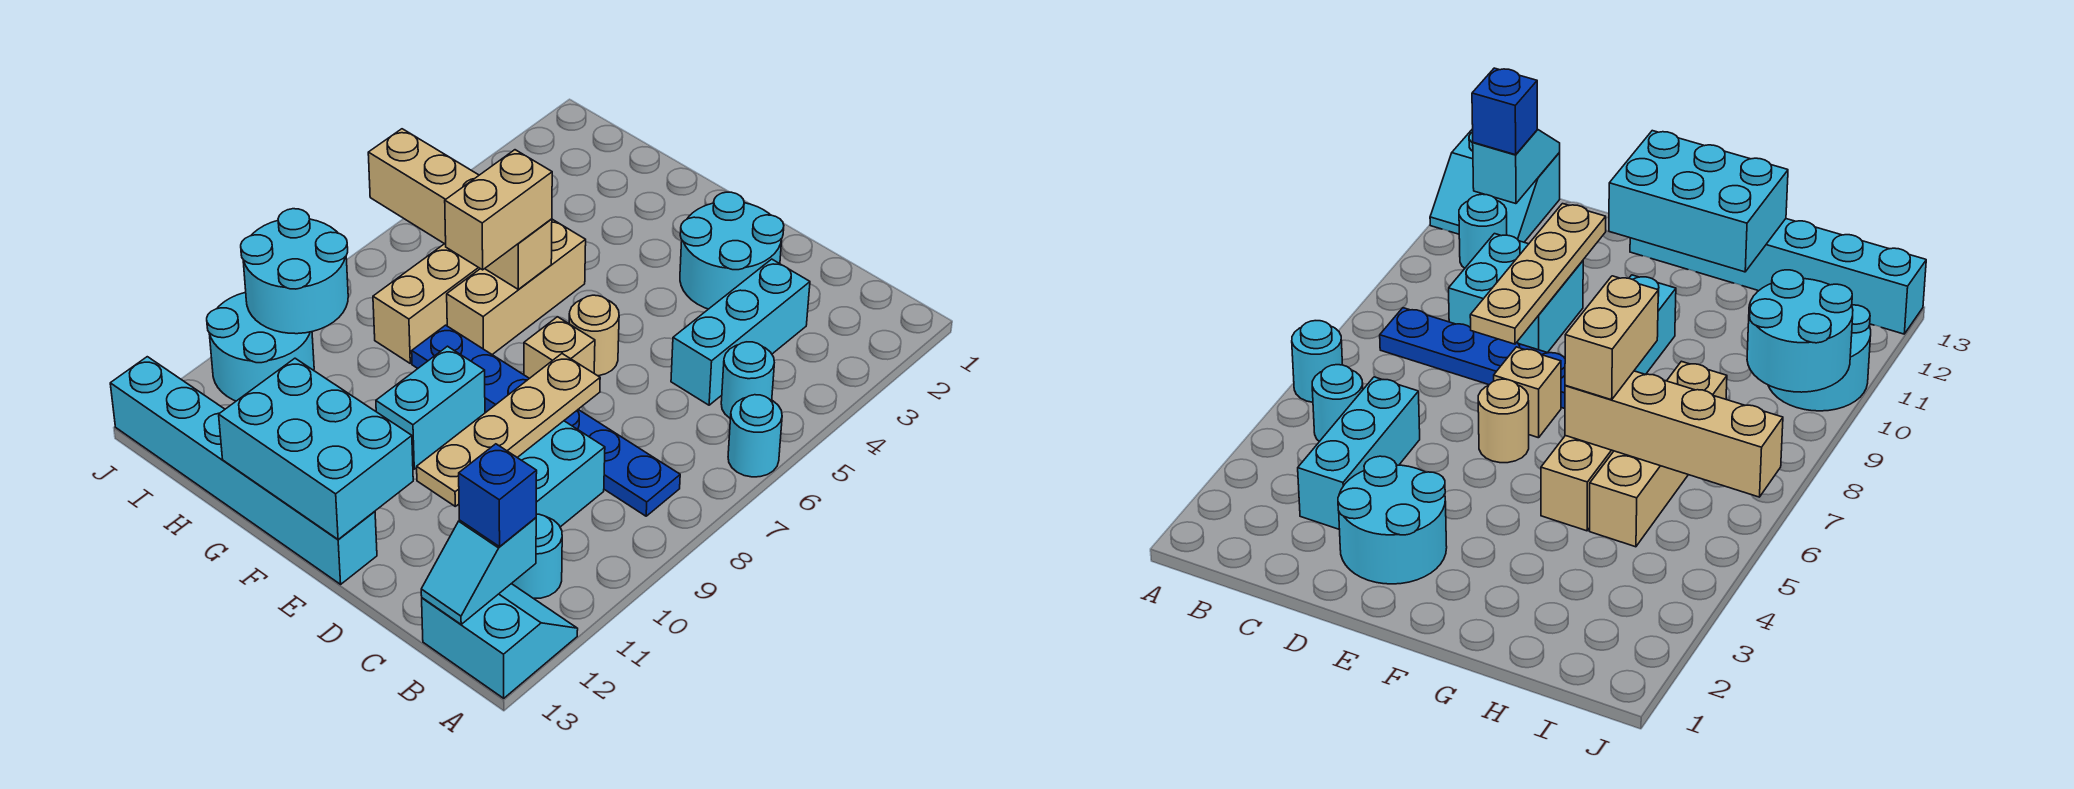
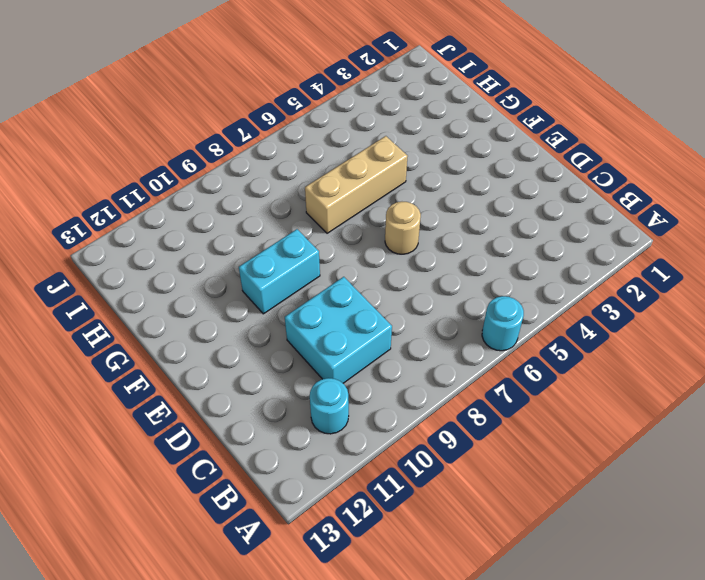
none -> cyan slope A12:B13 level 1 top 13
none -> cyan round brick B5 level 1
none -> blue plate B8:G8 level 1

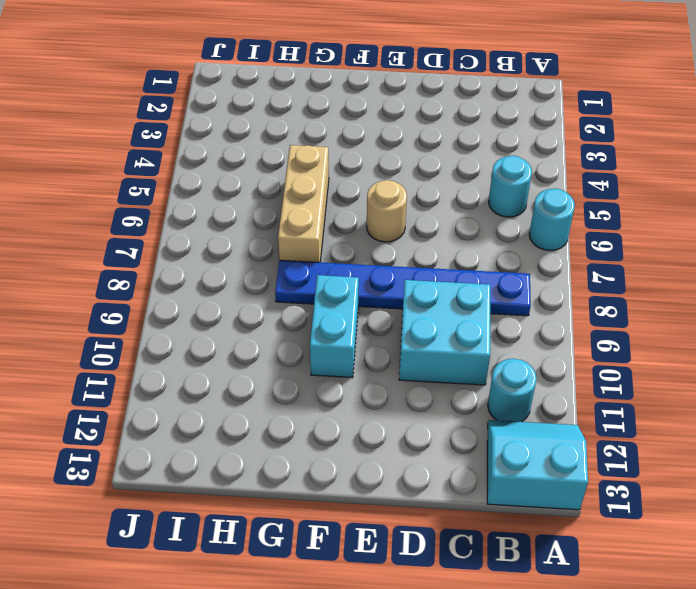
none -> cyan brick C3:C5 level 1
none -> cyan round brick D2:E3 level 1
none -> tan brick E7 level 1

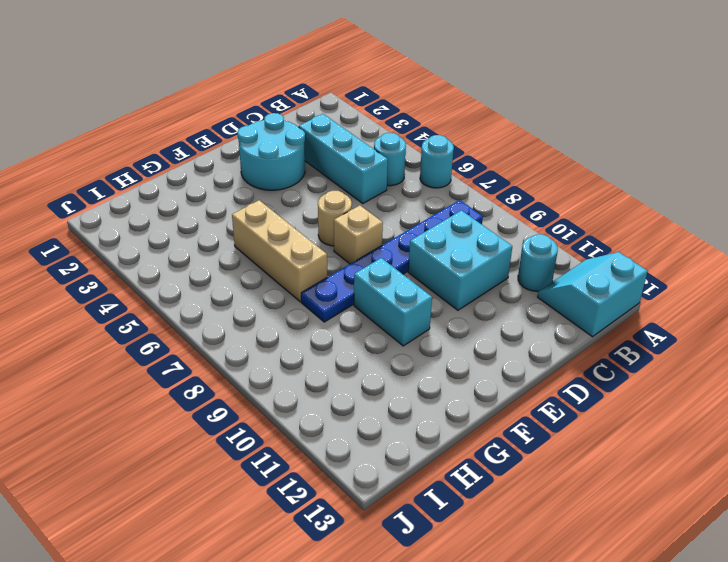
none -> cyan brick E13:J13 level 1
none -> tan brick H5:H8 level 1
none -> cyan round brick I10:J11 level 1

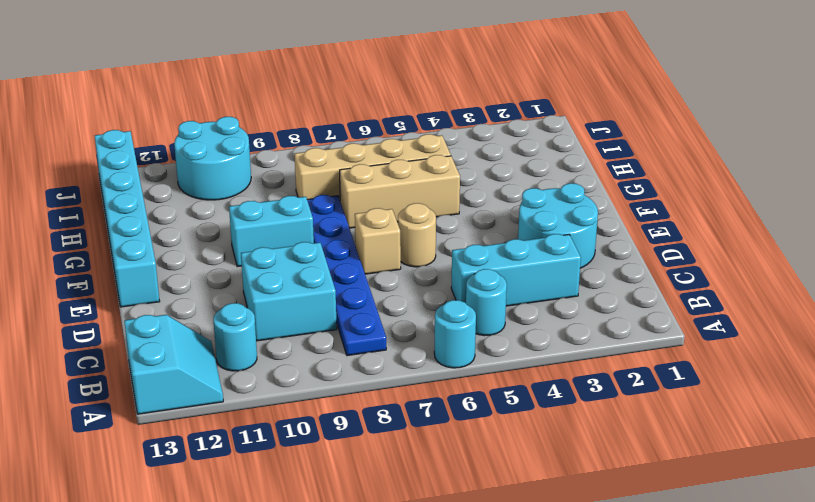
none -> cyan slope B12:B13 level 2 top 12
none -> tan plate D8:D11 level 2
none -> cyan brick E12:G13 level 2

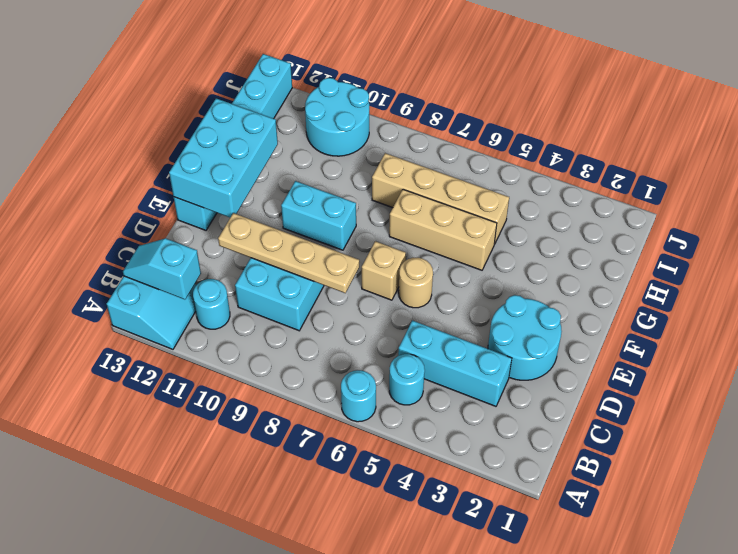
none -> blue plate B8:G8 level 1
none -> tan brick G6:J6 level 2
none -> cyan round brick I9:J10 level 2

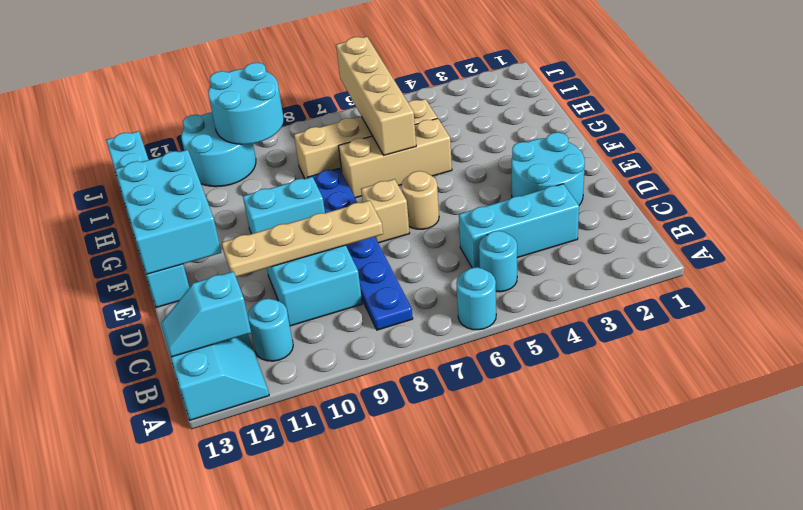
none -> blue brick B12 level 3
none -> tan brick G6:G7 level 3

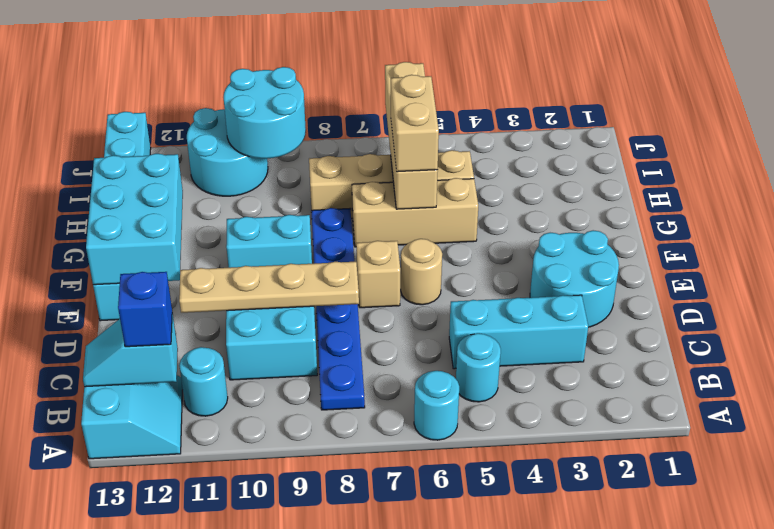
tan brick G6:H6 level 3 -> tan brick G6:G7 level 3

